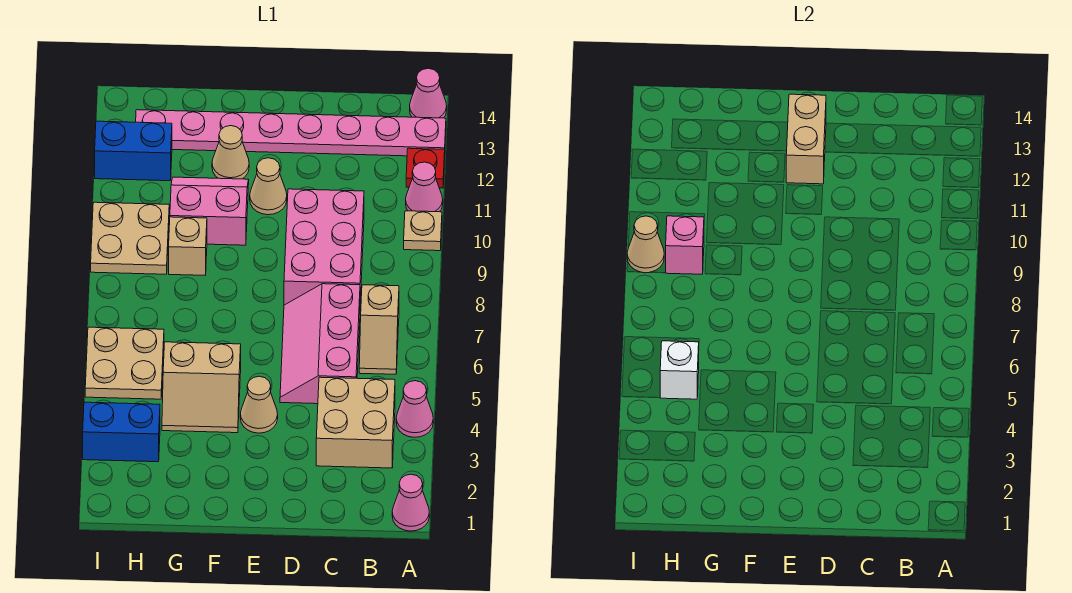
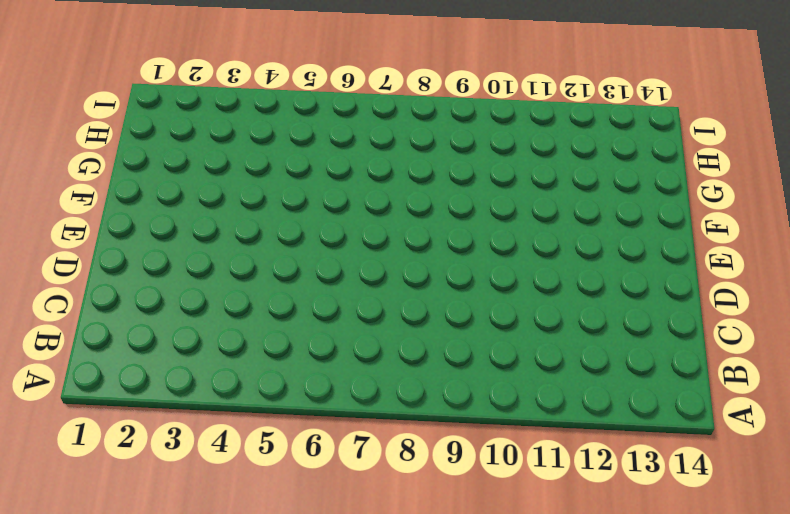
none -> pink cone A1 level 1
none -> pink cone A4 level 1
none -> tan plate A10 level 1

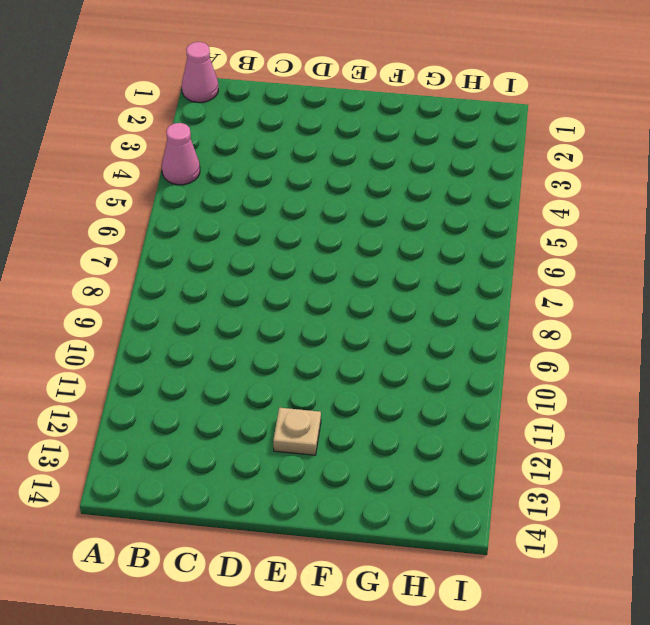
tan plate E12 level 1 -> tan plate A10 level 1
none -> pink cone A11 level 1
none -> red plate A12 level 1
none -> pink plate A13:H13 level 1

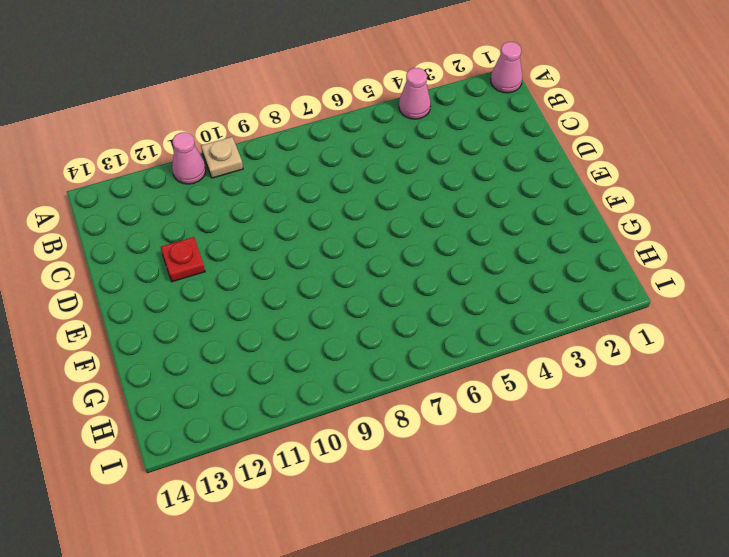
red plate D12 level 1 -> red plate A12 level 1
none -> pink plate A13:H13 level 1
none -> pink cone A14 level 1
none -> tan brick B3:C4 level 1

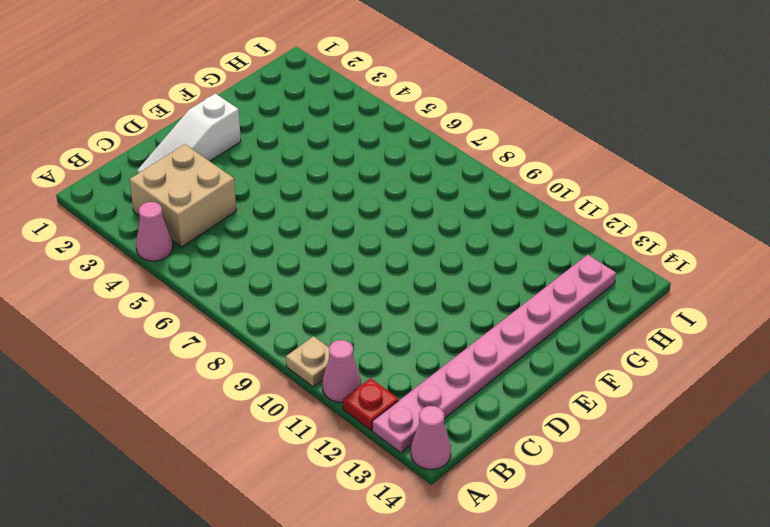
white slope C2:E2 level 1 top E -> none
none -> pink cone A1 level 1
none -> tan slope B6:B7 level 1 top 7
none -> pink slope C5:D7 level 1 top C

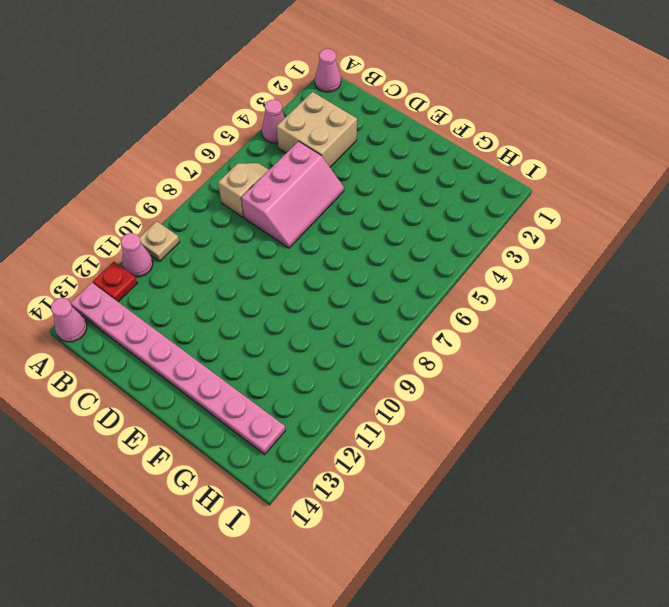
none -> pink brick C8:D10 level 1
none -> tan cone E4 level 1
none -> tan cone E11 level 1

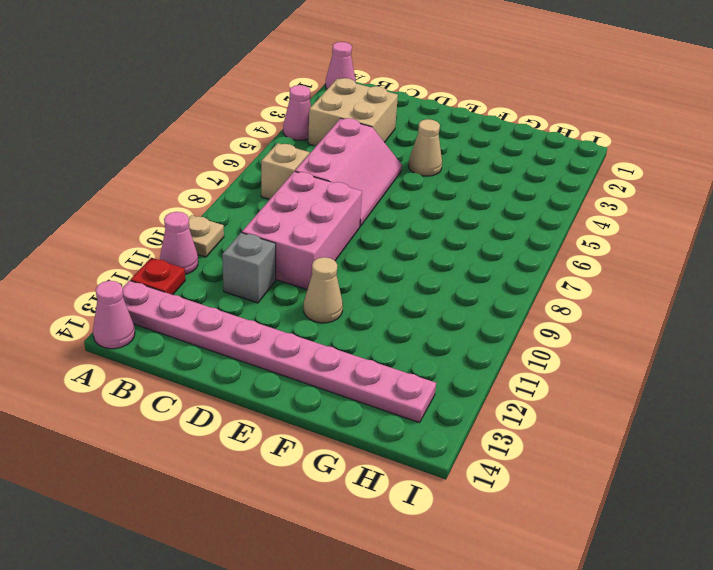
grey brick C11 level 1 -> none
none -> tan slope F4:G5 level 1 top 5
none -> pink slope F10:G11 level 1 top 10
none -> tan cone F12 level 1

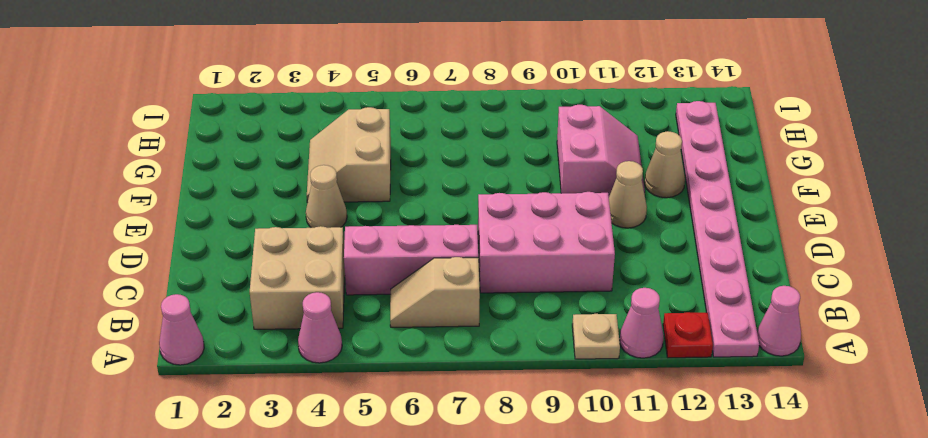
none -> tan brick G9 level 1
none -> blue brick H3:I3 level 1
none -> tan plate H5:I6 level 1

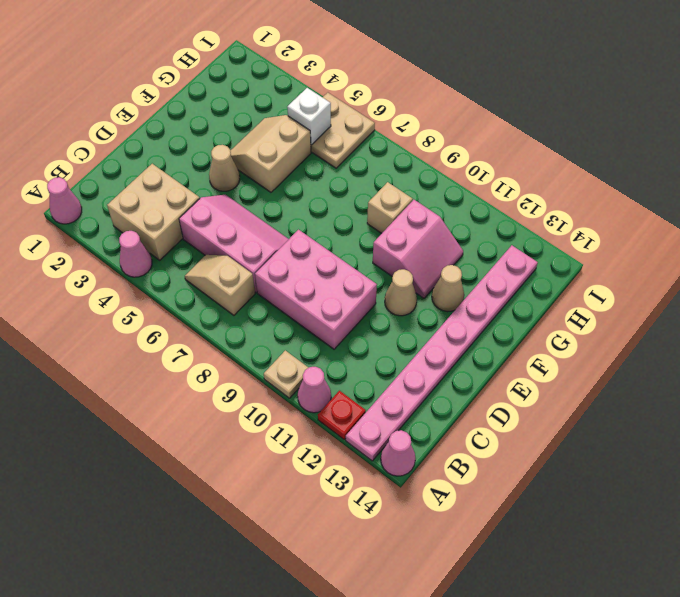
none -> blue brick H3:I3 level 1
none -> tan plate H9:I10 level 1
none -> blue brick H12:I12 level 1

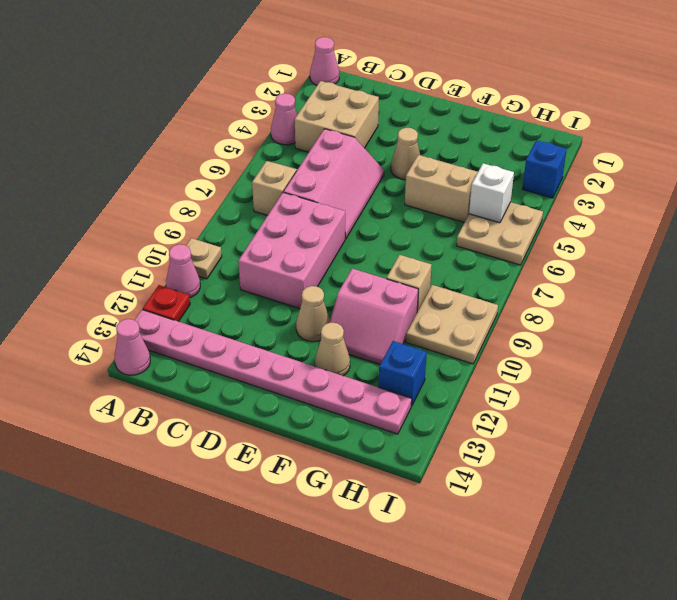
blue brick H12 level 1 -> blue brick H12:I12 level 1
blue brick I3 level 1 -> blue brick H3:I3 level 1
none -> tan brick E12:E13 level 2
none -> pink brick H9 level 2
none -> tan cone I9 level 2

